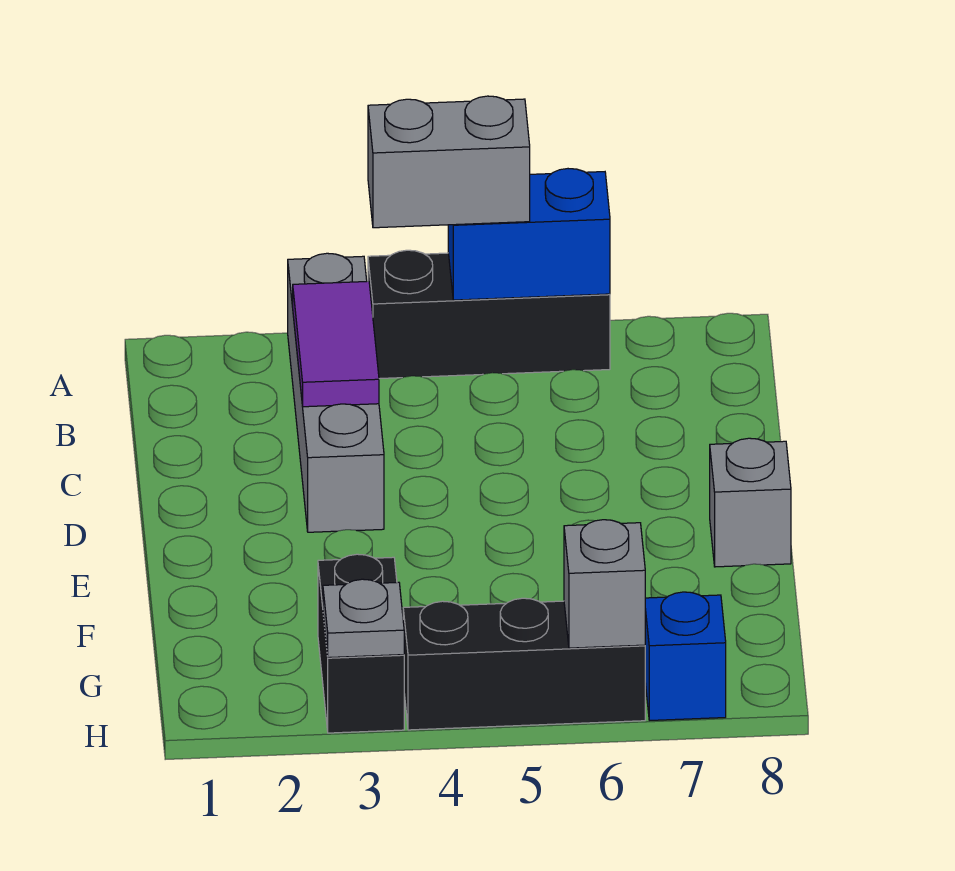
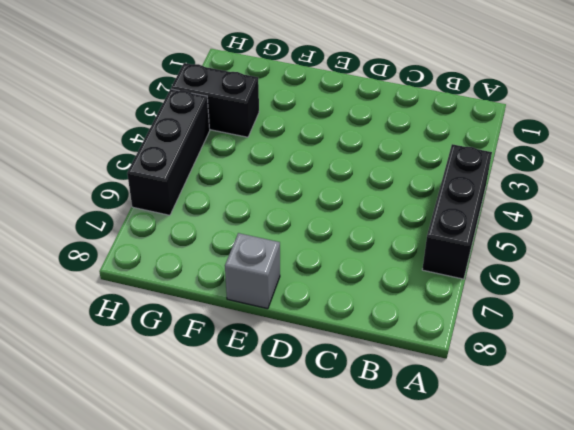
none -> grey brick A3:D3 level 1
none -> blue brick H7 level 1

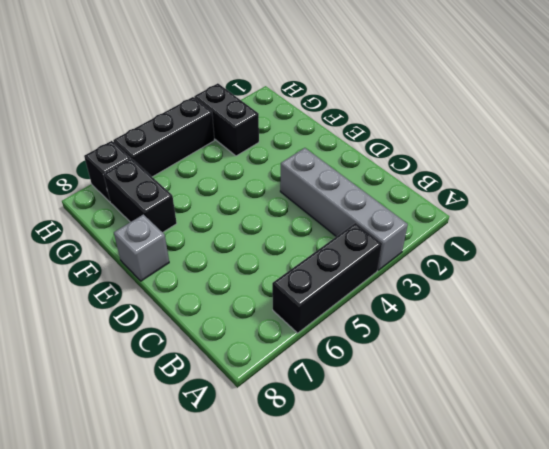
black brick F7:G7 level 1 -> none
black brick H7 level 1 -> blue brick H7 level 1
none -> blue brick A5:A6 level 2
none -> purple tile B3:C3 level 2

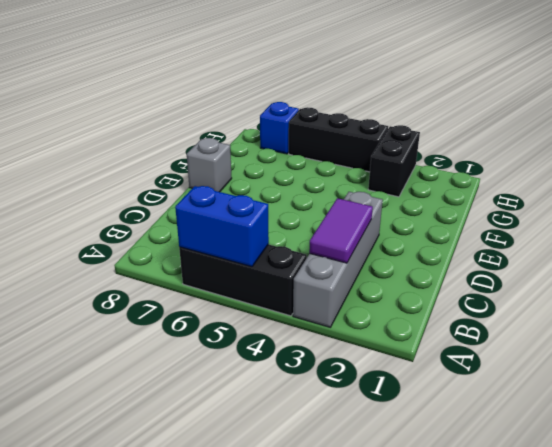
none -> grey plate H3 level 2
none -> grey brick H6 level 2

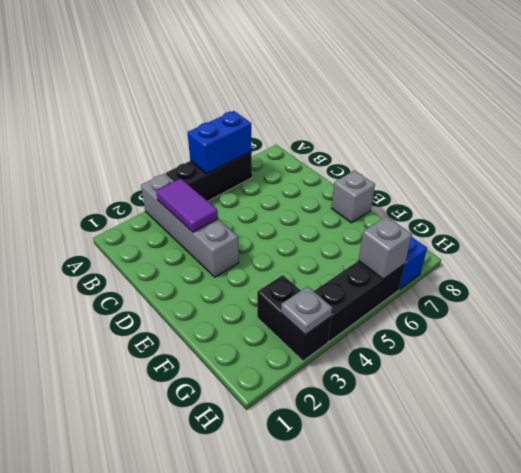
none -> grey brick A4:A5 level 3

